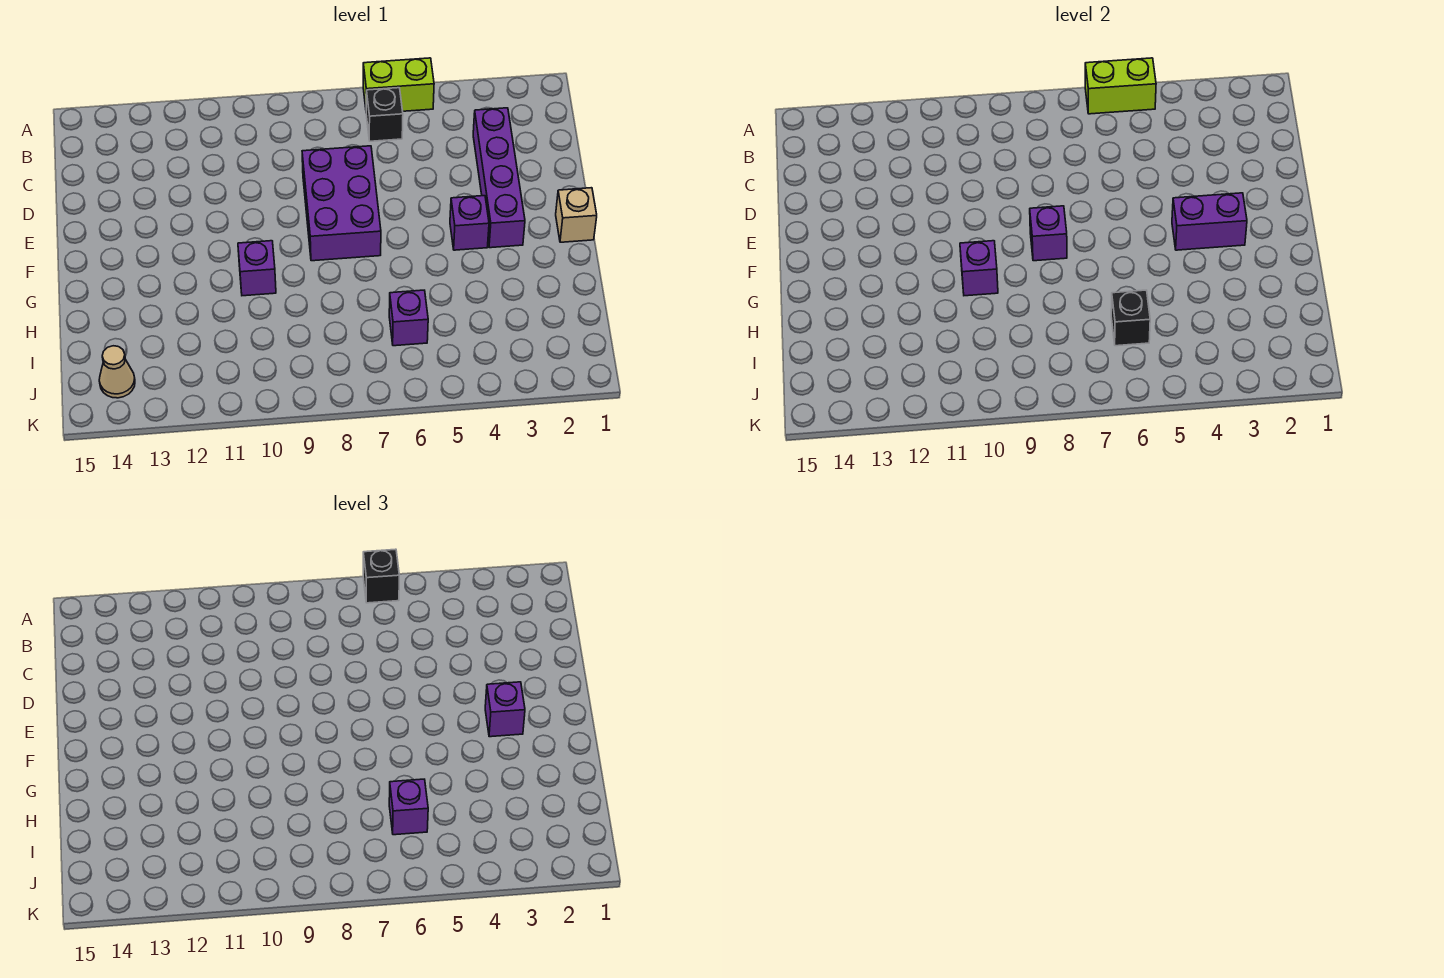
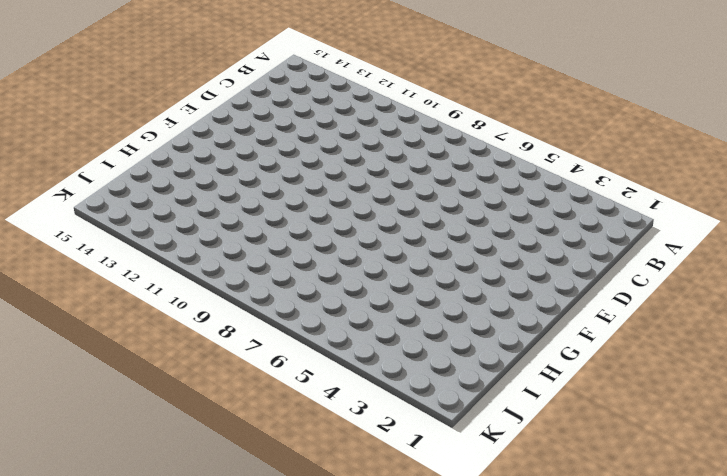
none -> lime brick A5:A6 level 1
none -> black brick B6 level 1
none -> purple brick C3:F3 level 1

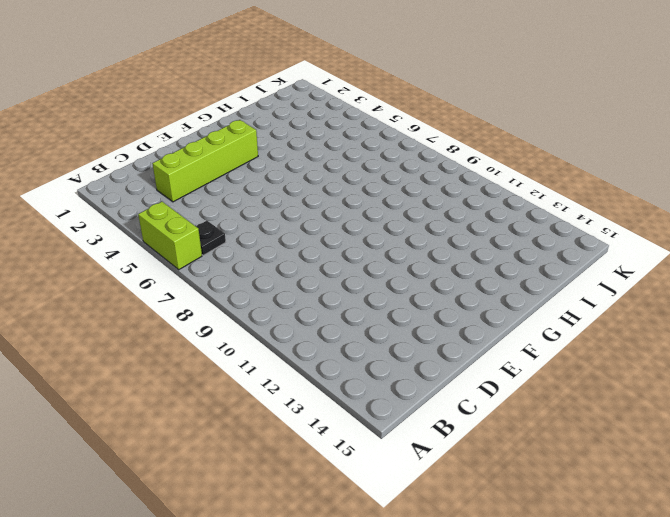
black plate B6 level 1 -> black brick B6 level 1
lime brick C3:F3 level 1 -> purple brick C3:F3 level 1
none -> purple brick D7:F8 level 1
none -> tan brick F1 level 1
none -> purple brick F4 level 1

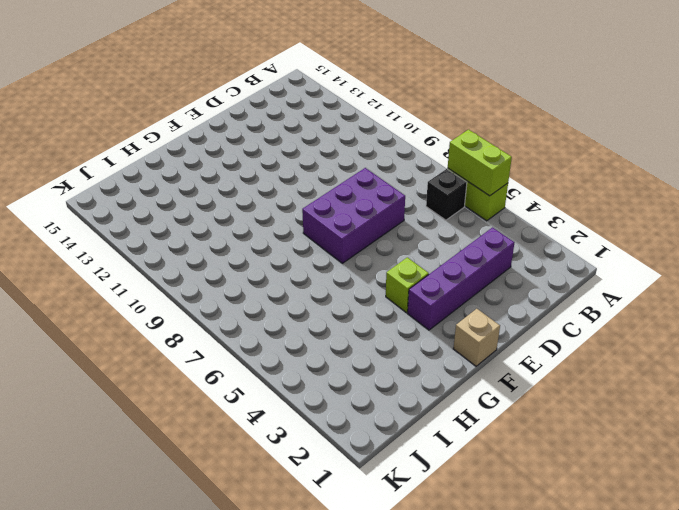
lime brick F4 level 1 -> purple brick F4 level 1
none -> purple brick G10 level 1
none -> purple brick I6 level 1
none -> tan cone J14 level 1

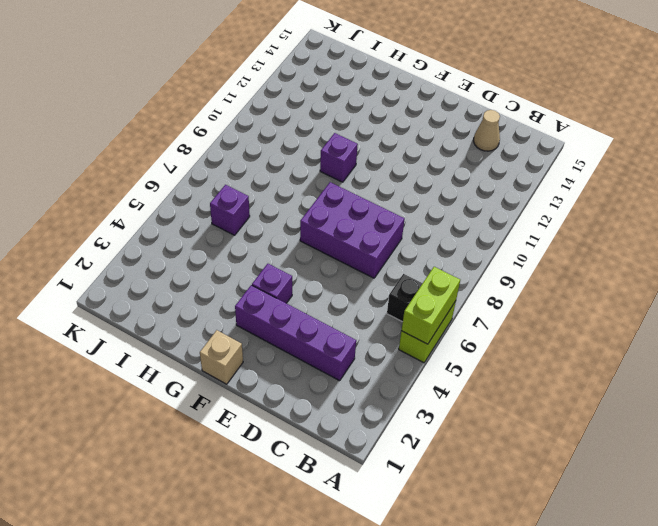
tan cone C14 level 1 -> tan cone J14 level 1
none -> purple brick F3:F4 level 2
none -> purple brick F8 level 2
none -> purple brick G10 level 2

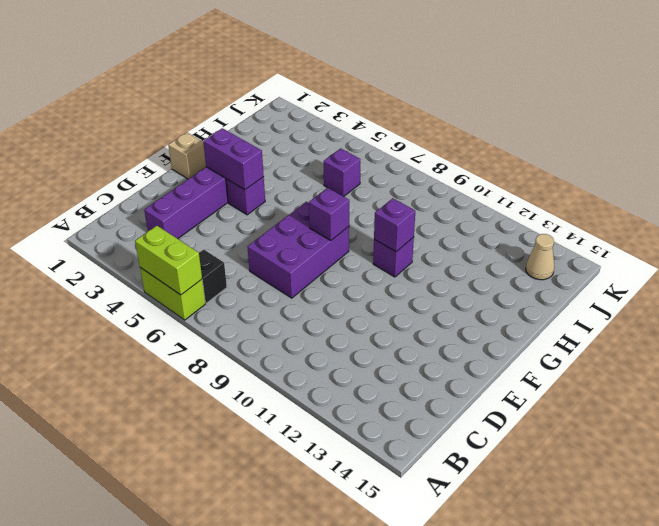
none -> black brick I6 level 2
none -> black brick A6 level 3
none -> purple brick F3 level 3

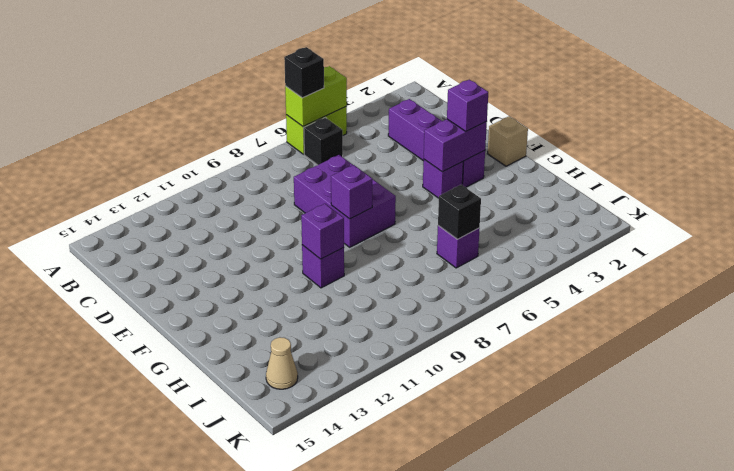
none -> purple brick I6 level 3

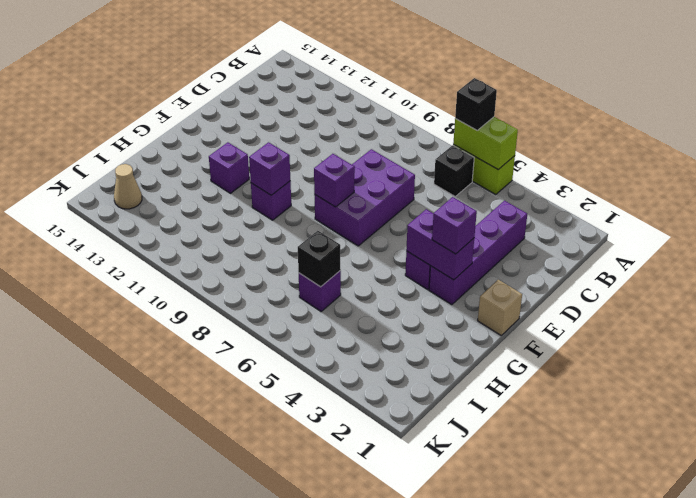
purple brick G12 level 1 -> purple brick I6 level 3

